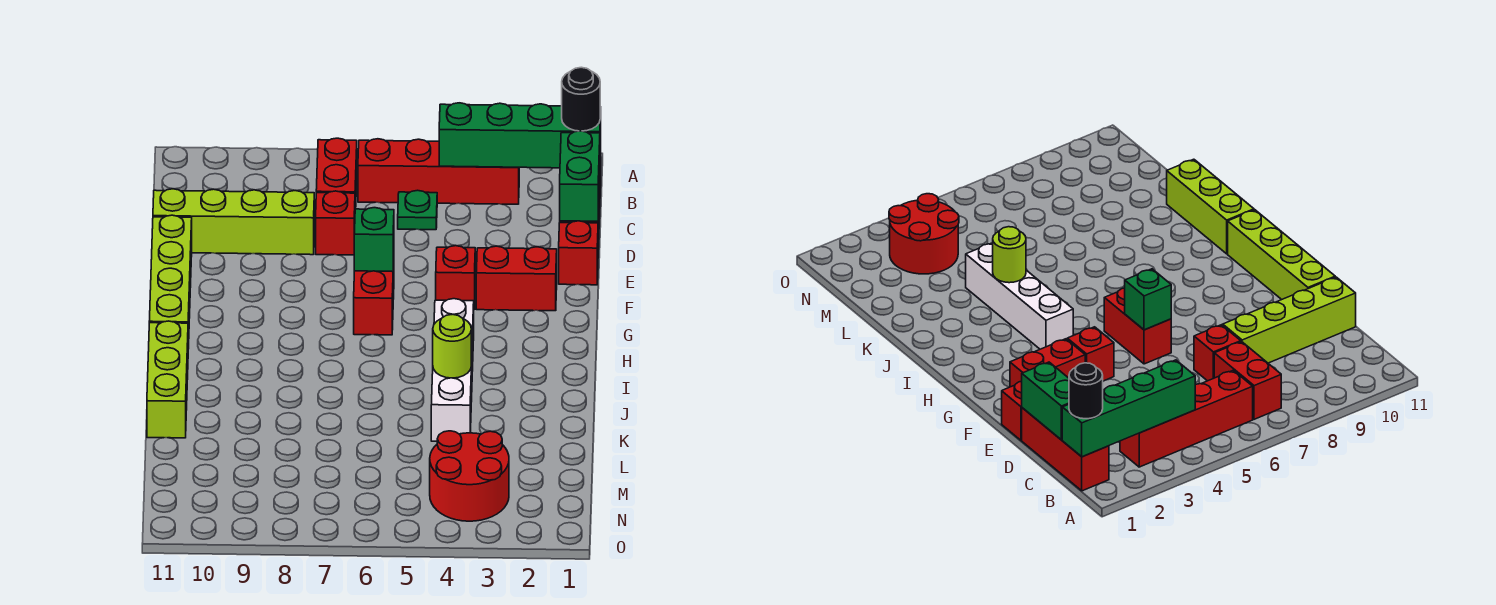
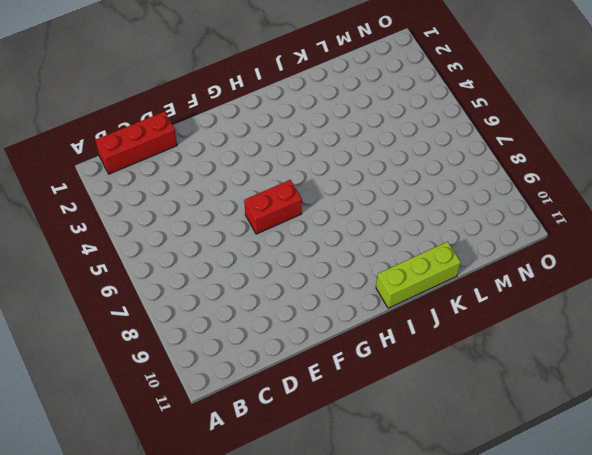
none -> red brick B3:B6 level 1
none -> red brick B7:C7 level 1
none -> green plate C5 level 1

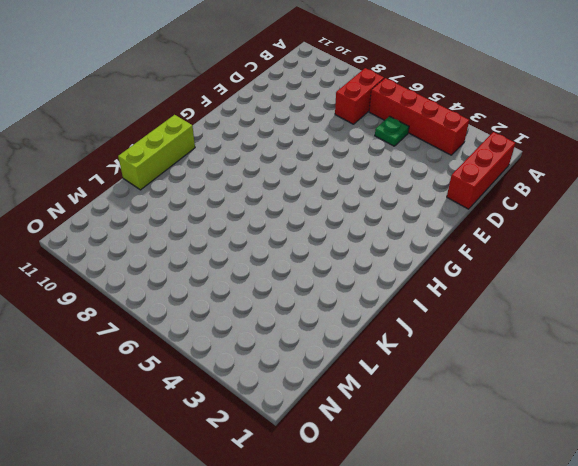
none -> red brick D7 level 1
none -> lime brick D8:D11 level 1
none -> red brick E1 level 1

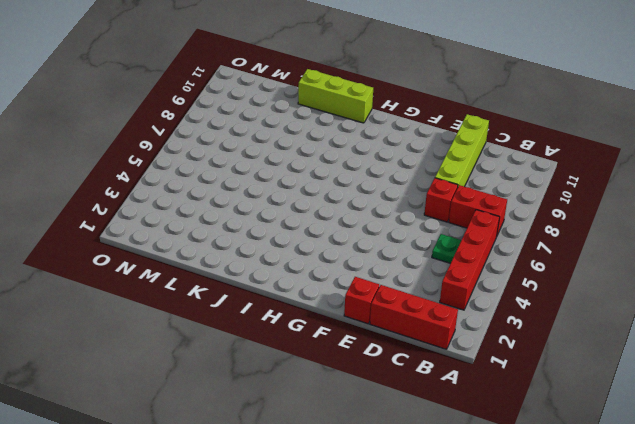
none -> lime brick E11:H11 level 1
none -> red brick F2:F3 level 1
none -> red brick F4 level 1

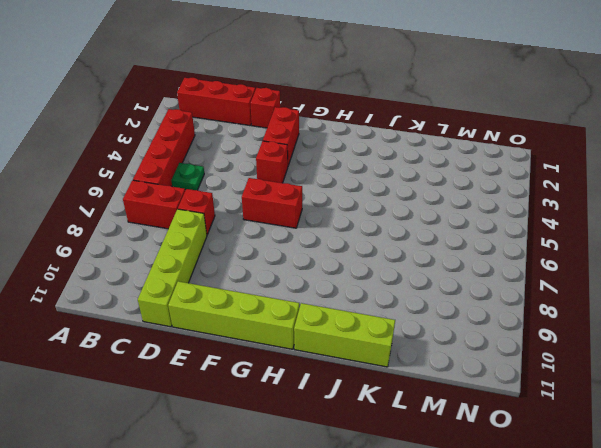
none -> white brick H4:K4 level 1
none -> red round brick M3:N4 level 1
none -> green brick B1:B4 level 2

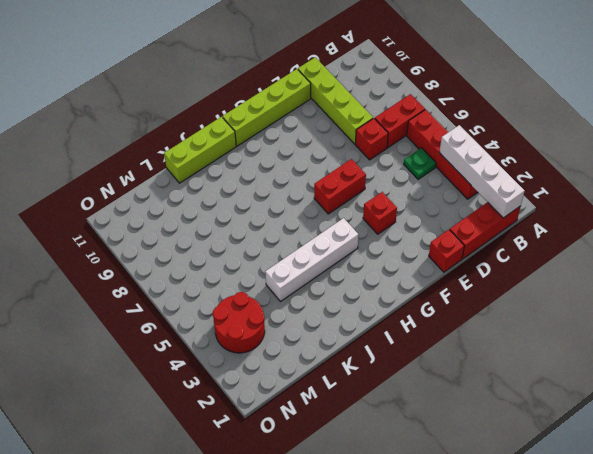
white brick B1:B4 level 2 -> green brick B1:B4 level 2
none -> red brick F2:F3 level 1
none -> green brick C1:D1 level 2
none -> green brick F6 level 2

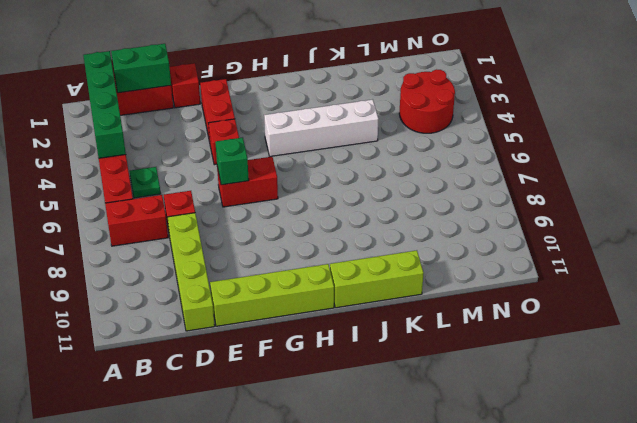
none -> lime round brick J4 level 2
none -> black round brick B1 level 3

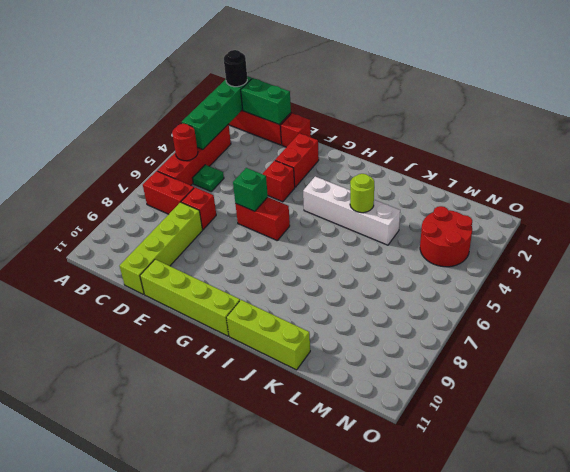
red round brick B5 level 2 -> none

